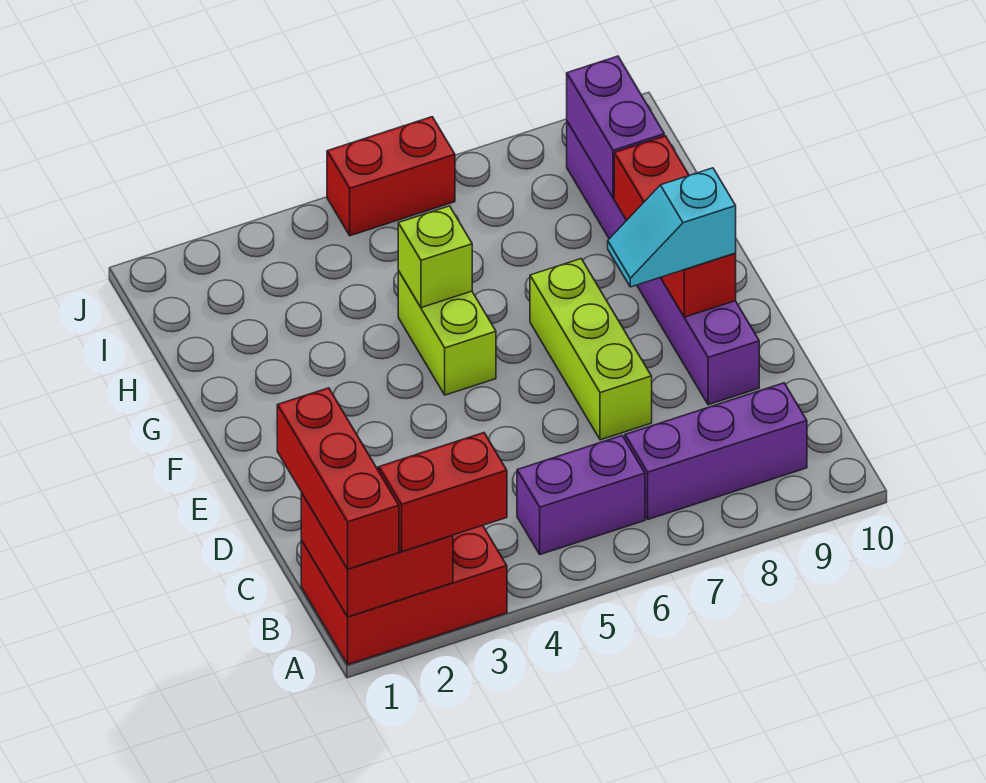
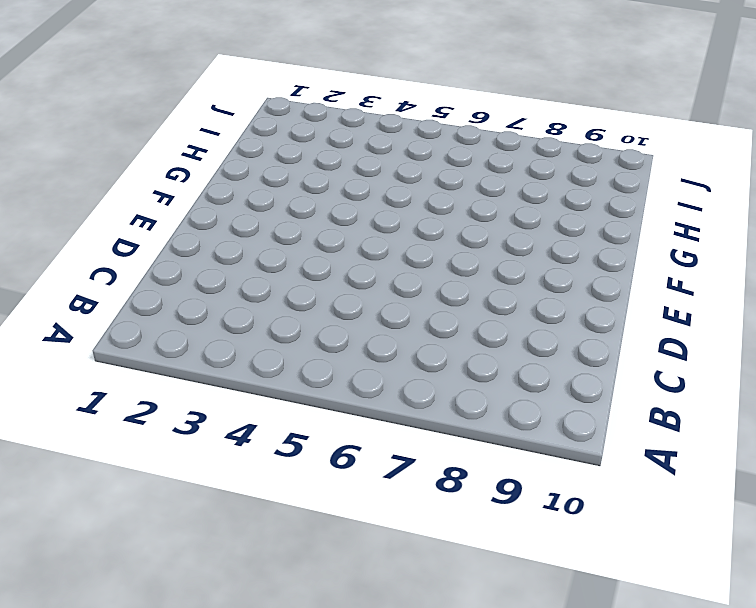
none -> red brick A1:B3 level 1
none -> purple brick B5:B6 level 1
none -> purple brick B7:B9 level 1

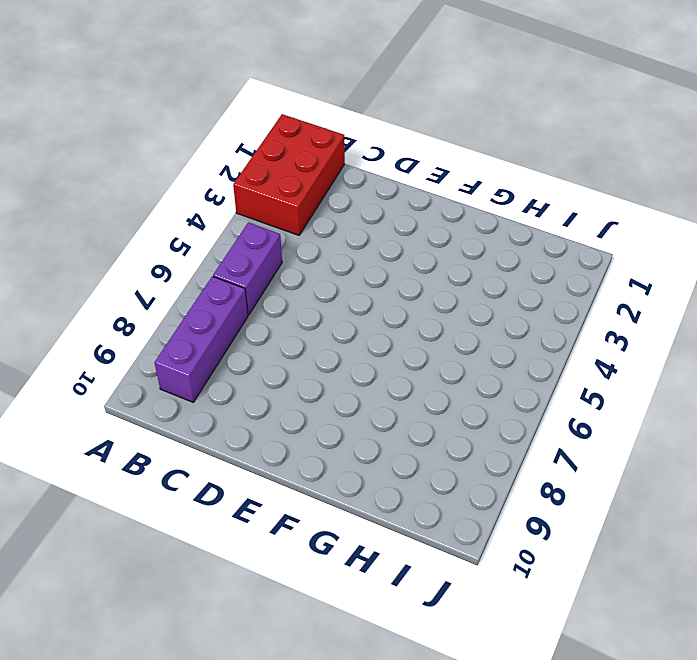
none -> lime brick D7:F7 level 1
none -> purple brick D9:I9 level 1
none -> lime brick F5:G5 level 1

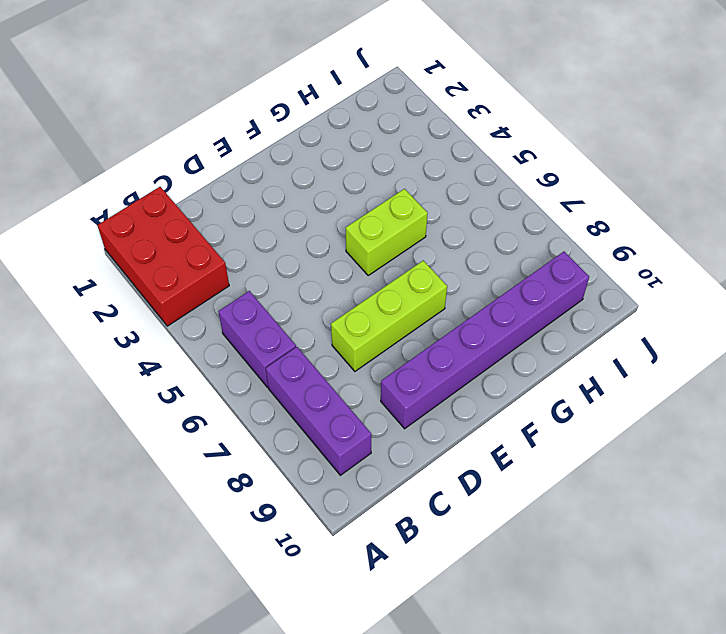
none -> red brick J5:J6 level 1
none -> red brick A1:B2 level 2
none -> red brick E9:G9 level 2

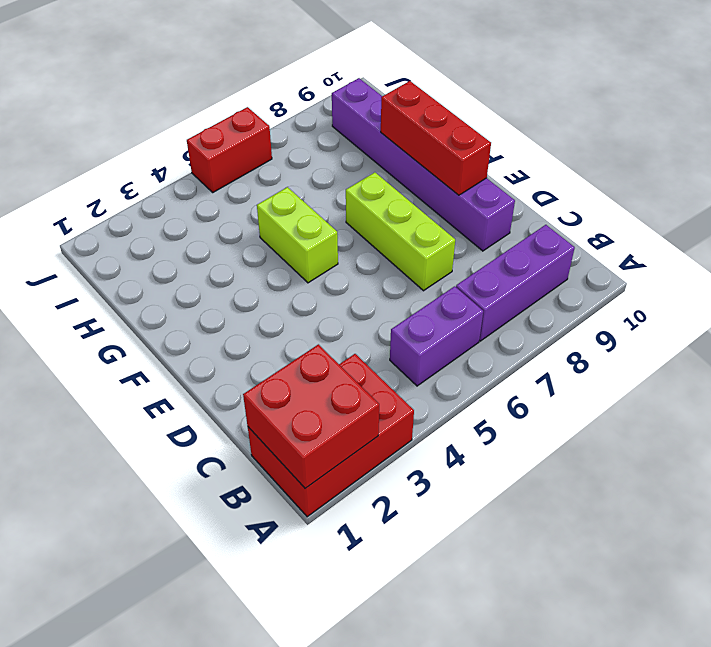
none -> lime brick G5 level 2
none -> purple brick H9:I9 level 2
none -> red brick A1:C1 level 3

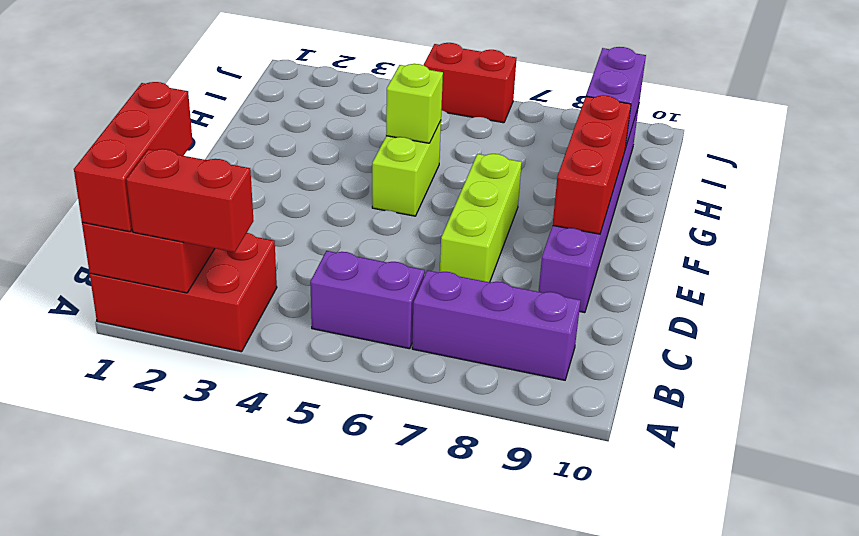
none -> cyan slope E8:E9 level 3 top 9

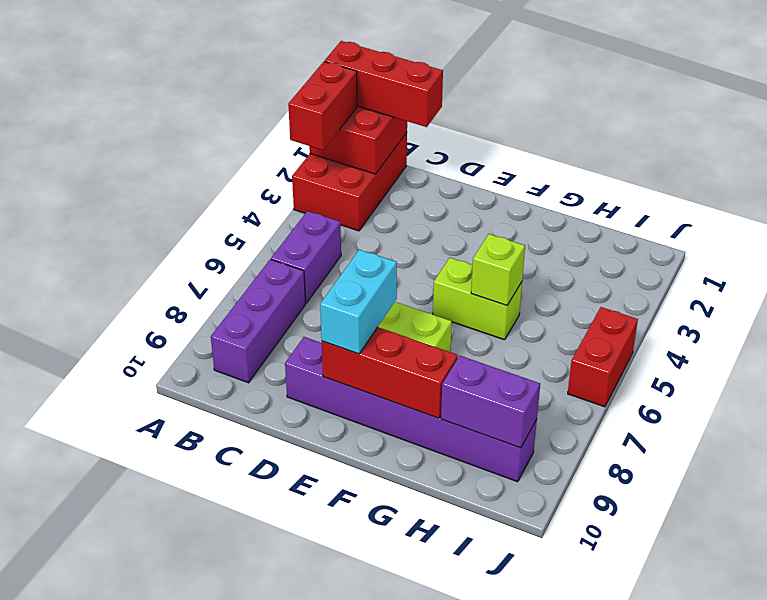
cyan brick E8:E9 level 3 -> cyan slope E8:E9 level 3 top 9

